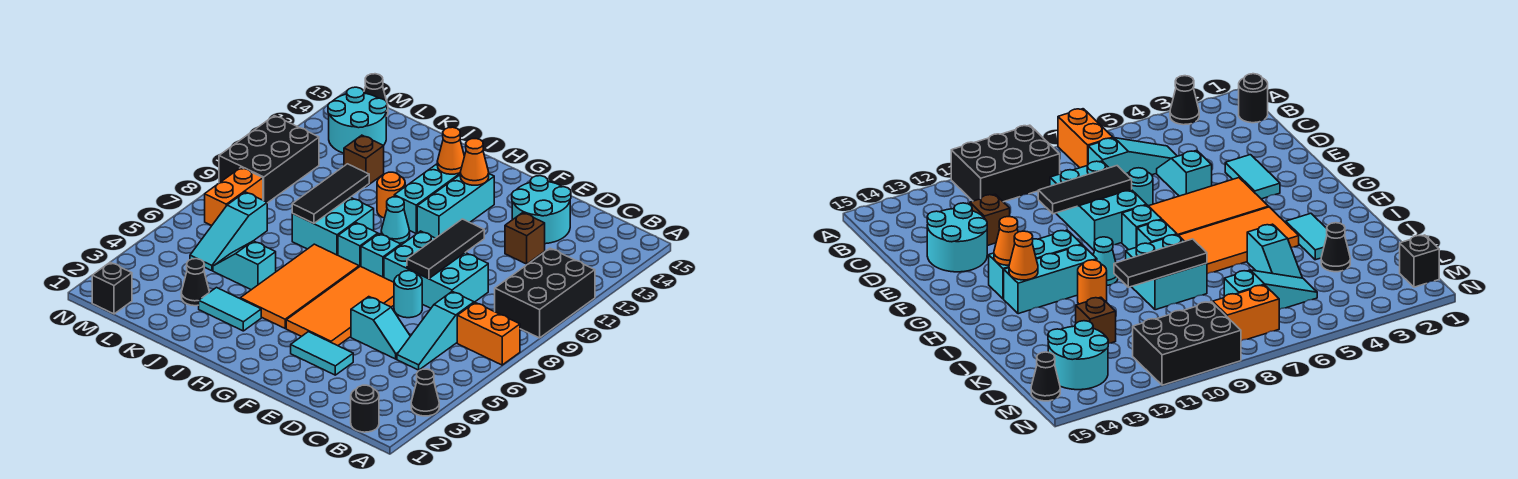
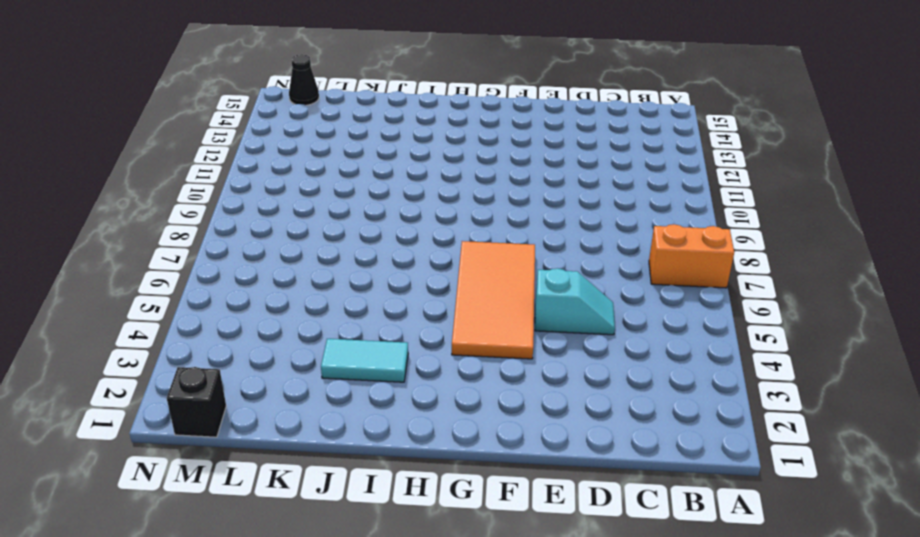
none -> black cone A3 level 1
none -> black brick A9:B11 level 1
none -> black round brick B1 level 1
none -> cyan slope C5:C7 level 1 top 7

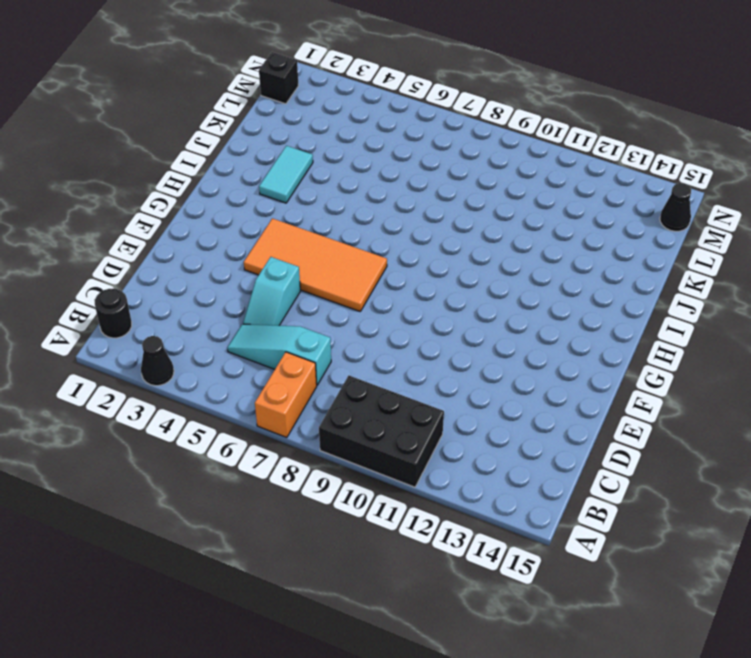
none -> cyan brick D8:F9 level 1
none -> brown brick D12 level 1
none -> cyan round brick D13:E14 level 1
none -> cyan tile E3:F3 level 1

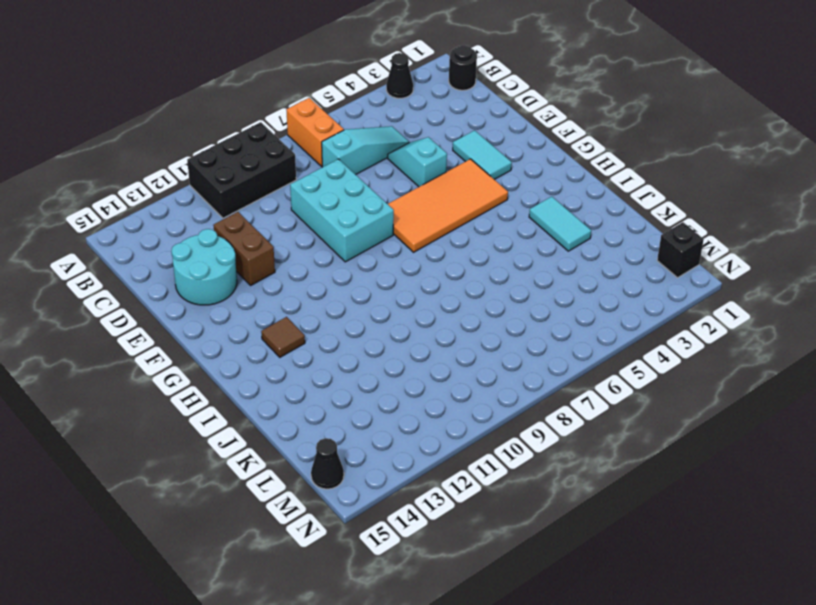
brown brick D12:E12 level 1 -> brown brick D12 level 1
brown tile H13 level 1 -> cyan brick H11:H13 level 1
none -> cyan round brick E7 level 1
none -> cyan brick G8 level 1
none -> cyan brick G11:G13 level 1
none -> orange tile H4:I7 level 1

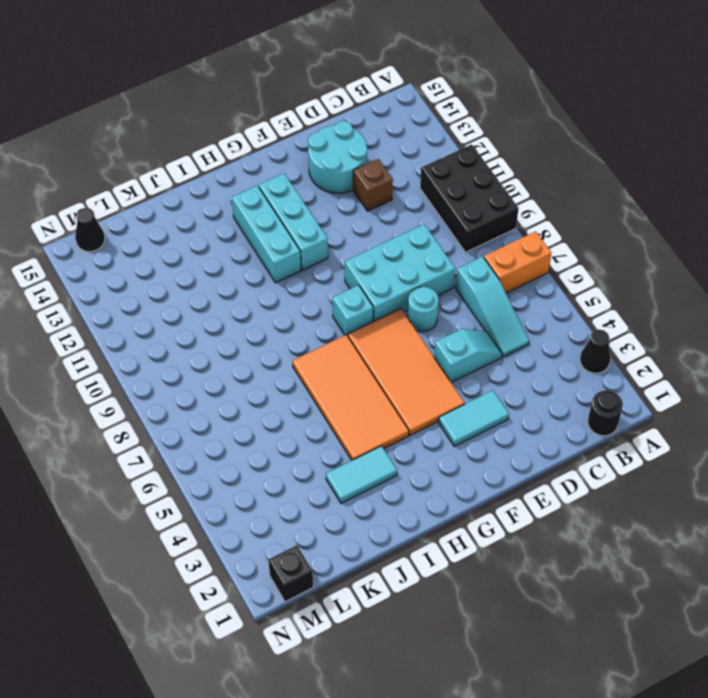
none -> cyan brick H8 level 1
none -> cyan cone H10 level 1
none -> cyan brick I8:J9 level 1
none -> orange round brick I11 level 1

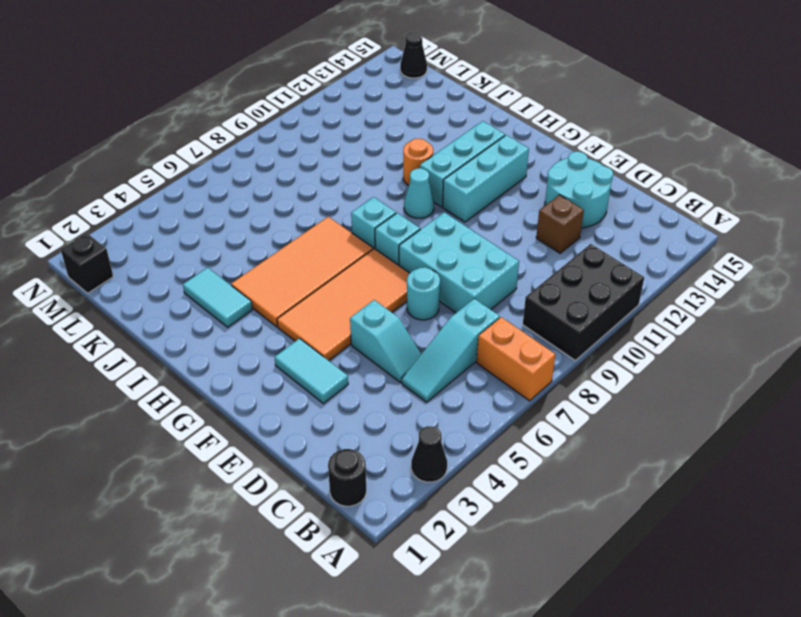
none -> cyan brick I8:J9 level 1
none -> cyan slope J5:K5 level 1 top J
none -> black cone K3 level 1
none -> brown brick K12 level 1

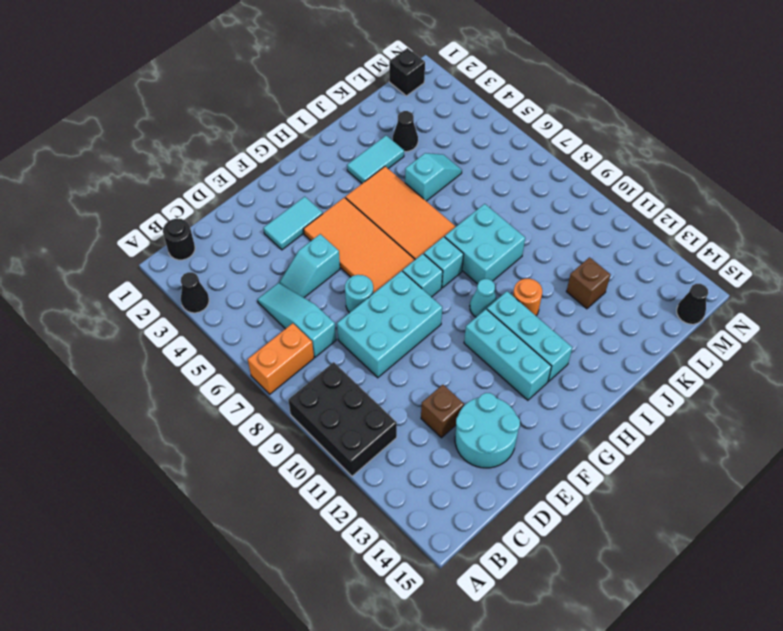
none -> cyan slope L5:L7 level 1 top 7
none -> cyan round brick L13:M14 level 1
none -> orange brick M7:M8 level 1
none -> black brick M9:N11 level 1

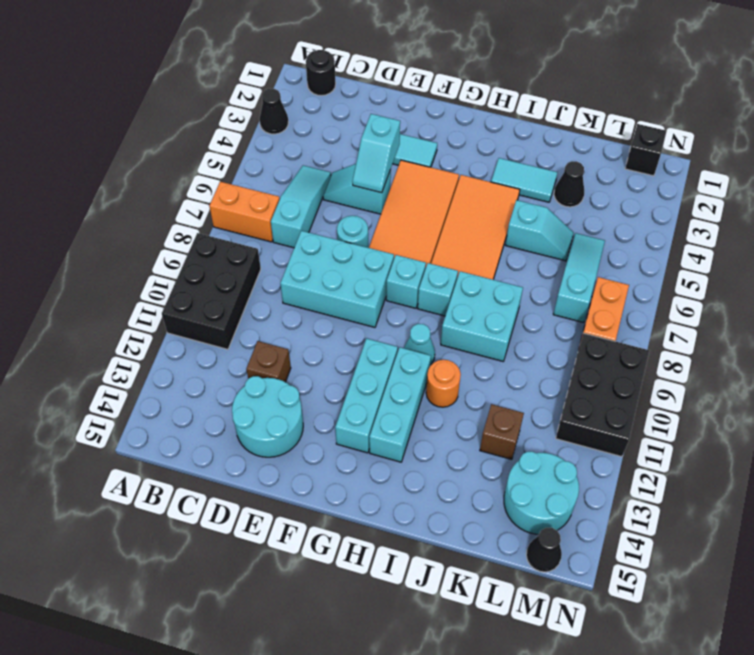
cyan slope E4:E5 level 2 top 4 -> none
none -> black tile E8:E10 level 2
none -> orange cone G13 level 2
none -> orange cone H13 level 2
none -> black tile J8:J10 level 2

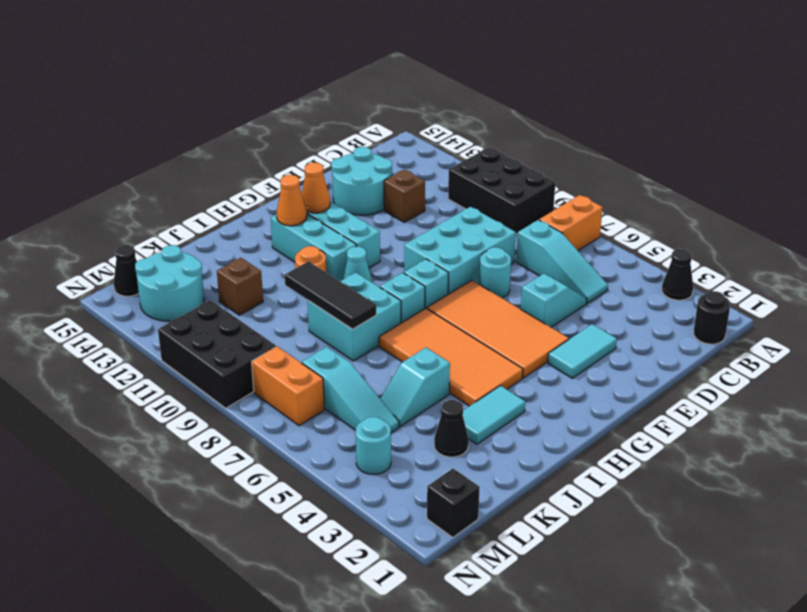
cyan round brick M4 level 1 -> none
none -> black tile E8:E10 level 2

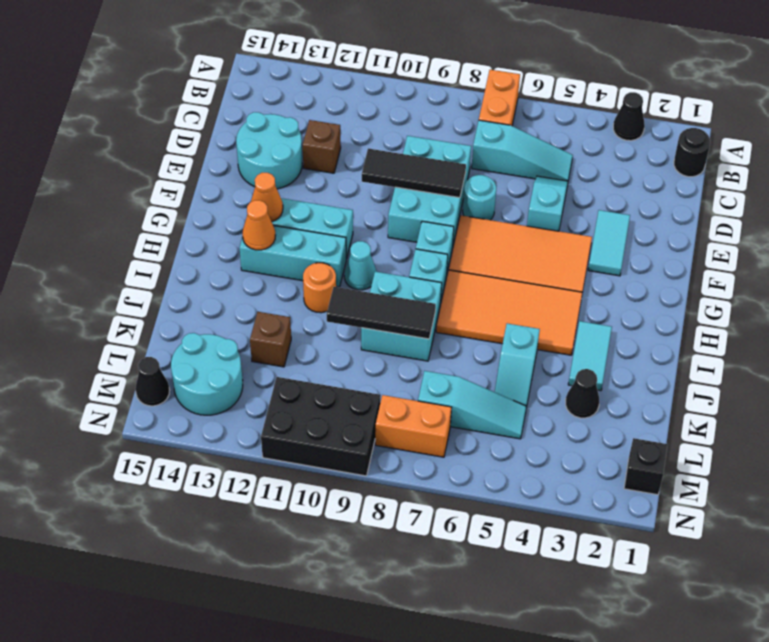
none -> black brick A9:B11 level 1

